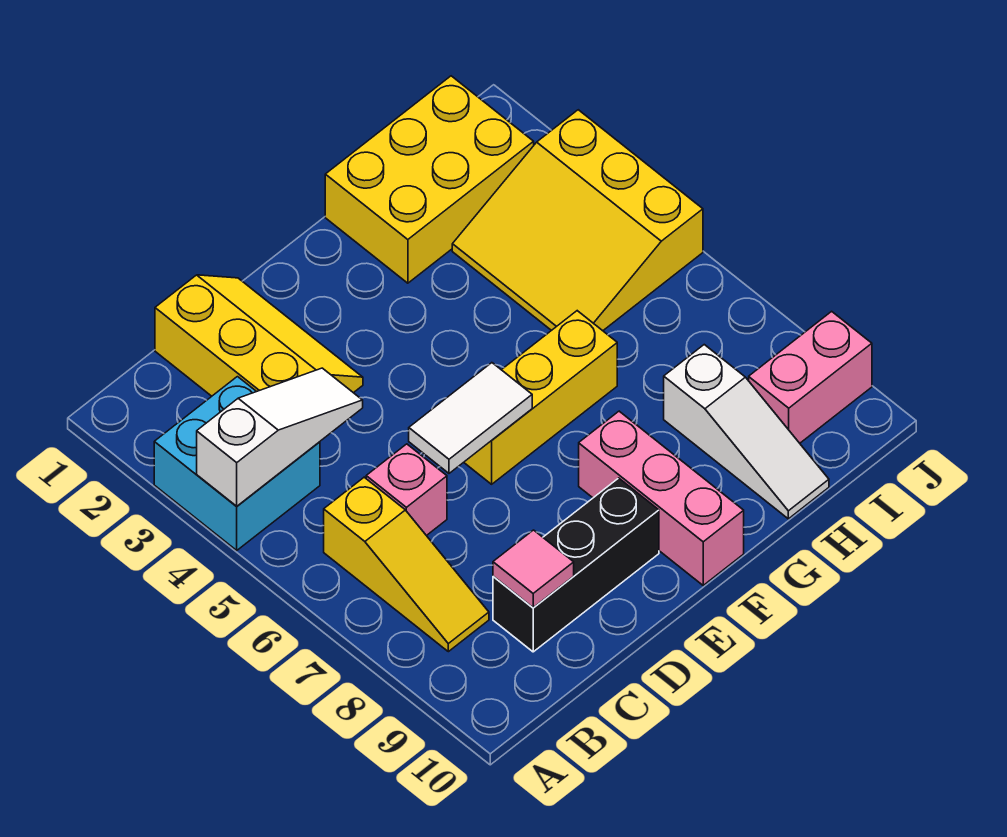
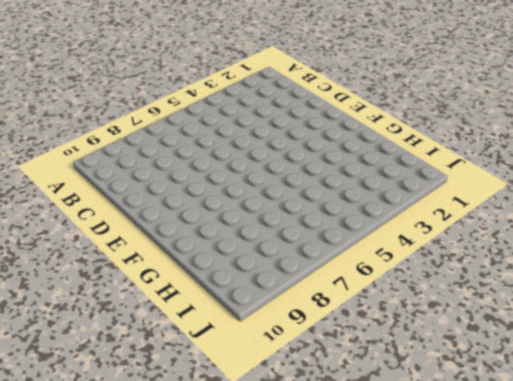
none -> cyan brick A3:B4 level 1
none -> yellow slope B6:B8 level 1 top 6
none -> yellow slope C1:D3 level 1 top C

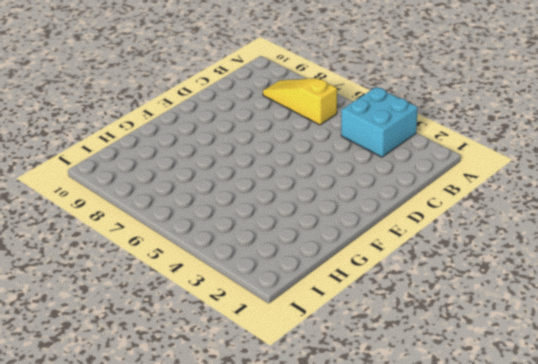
none -> yellow slope C1:D3 level 1 top C
none -> pink brick C6 level 1
none -> black brick C9:E9 level 1

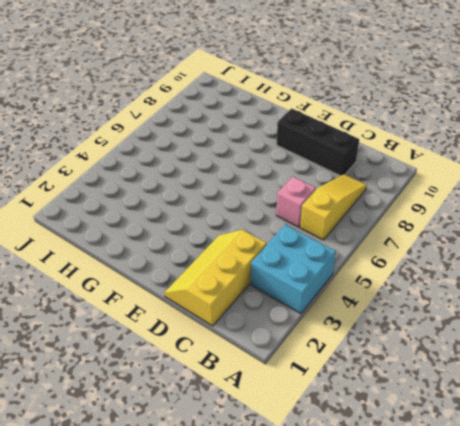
none -> yellow brick E6:G6 level 1
none -> pink brick F8:F10 level 1
none -> yellow brick G1:I2 level 1

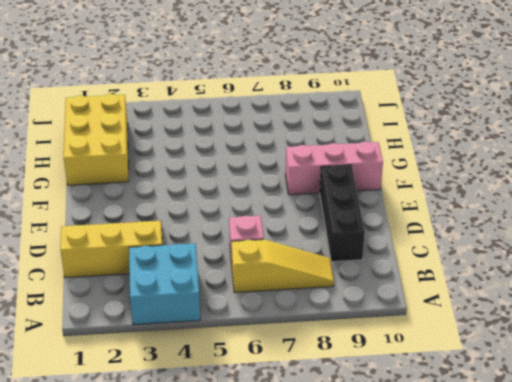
none -> yellow brick E6:G6 level 1
none -> yellow slope H3:J5 level 1 top J
none -> white slope H8:H10 level 1 top 8

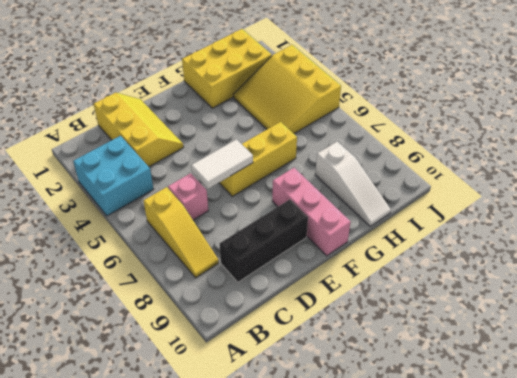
none -> pink brick I9:J9 level 1
none -> white slope A4:C4 level 2 top A
none -> pink tile C9 level 2

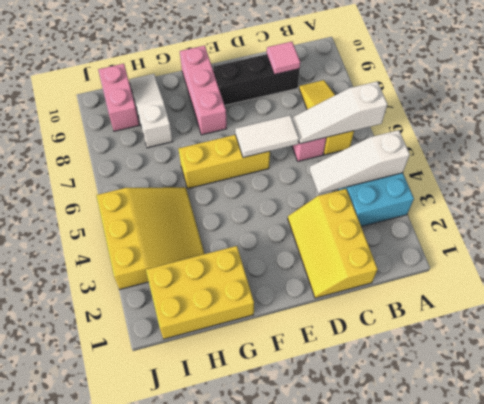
white slope A6:C6 level 2 top A -> none
pink brick I9:I10 level 1 -> pink brick I9:J9 level 1

